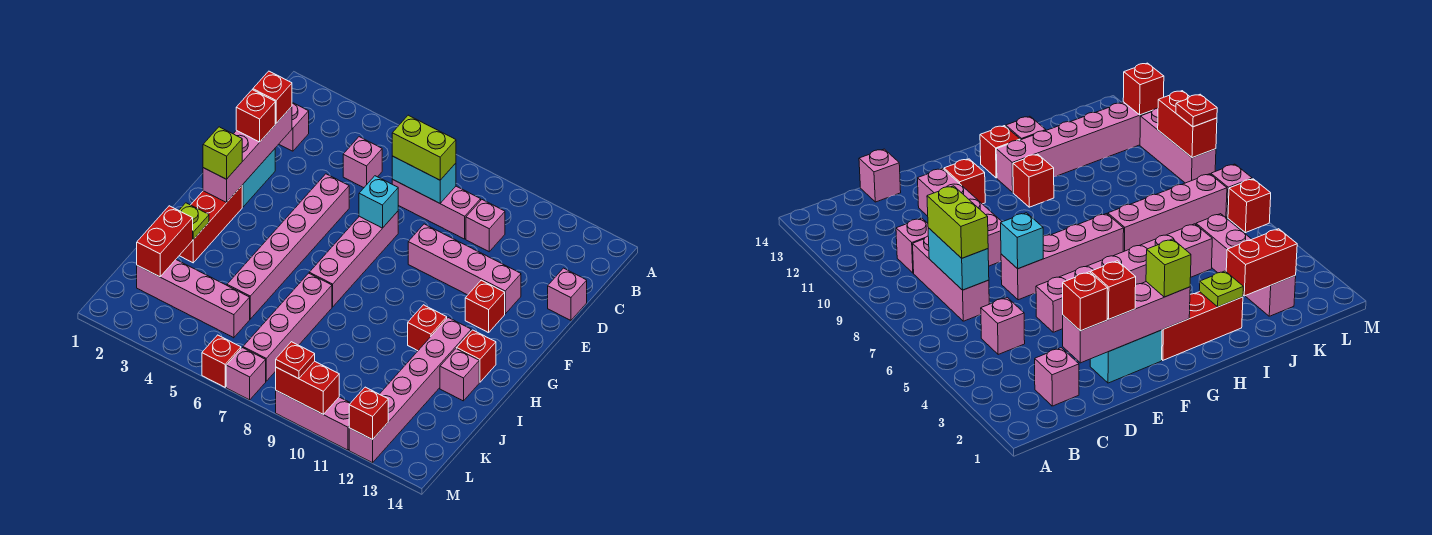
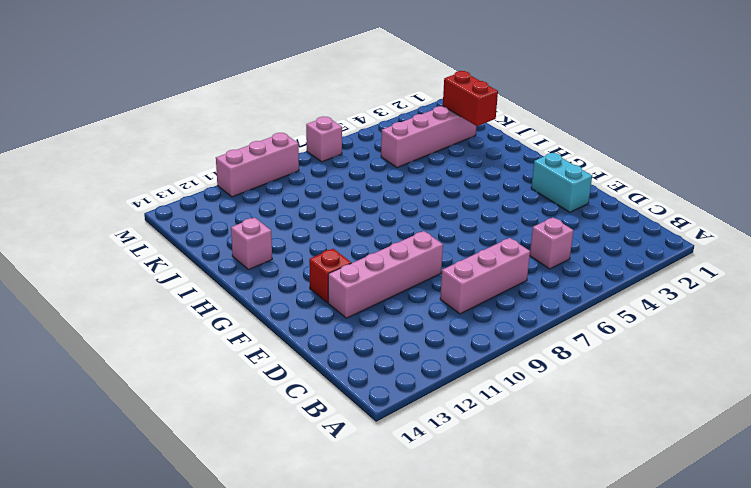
none -> pink brick C2 level 1
none -> pink brick C10 level 1
none -> pink brick D14 level 1
none -> pink brick E5:J5 level 1

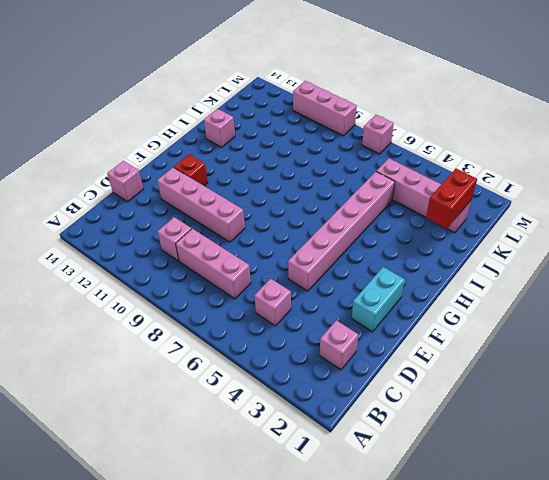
none -> pink brick E7:H7 level 1
none -> red brick G2:I2 level 1
none -> red brick H11 level 1
none -> pink brick H12:M12 level 1

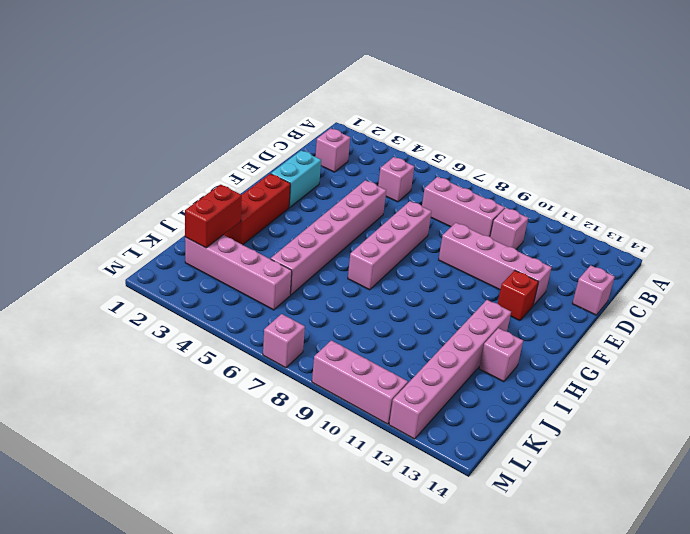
none -> red brick H11 level 1
none -> red brick H13 level 1
none -> pink brick I7:L7 level 1
none -> red brick M6 level 1

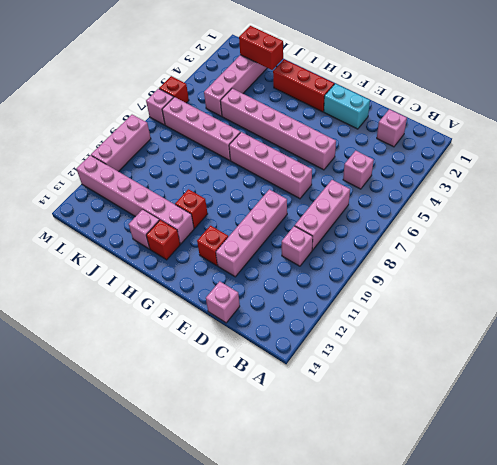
none -> cyan brick C7:C8 level 2
none -> pink brick D2:G2 level 2
none -> cyan brick E7 level 2
none -> lime plate I2 level 2

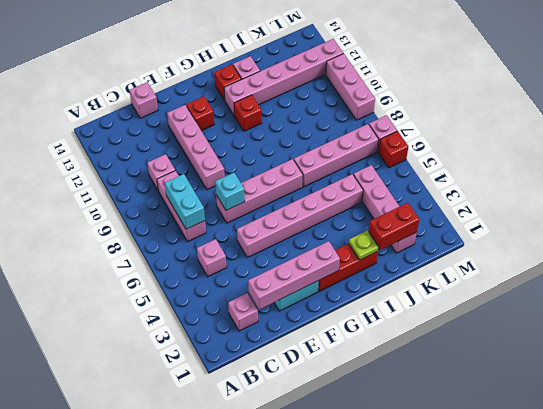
none -> red brick M9:M10 level 2
none -> red brick M12 level 2
none -> lime brick C7:C8 level 3
none -> red brick D2 level 3

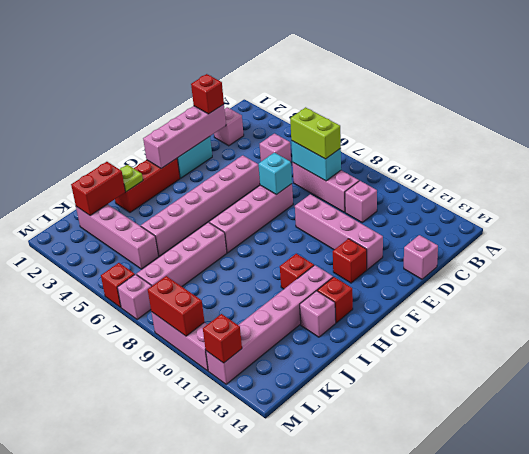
none -> red brick E2 level 3
none -> lime brick G2 level 3
none -> red plate M9 level 3

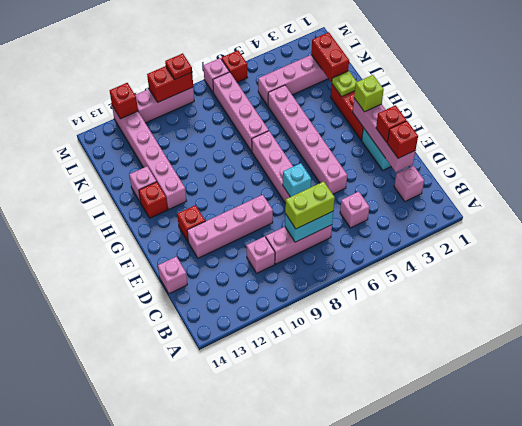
none -> red brick H11 level 1

